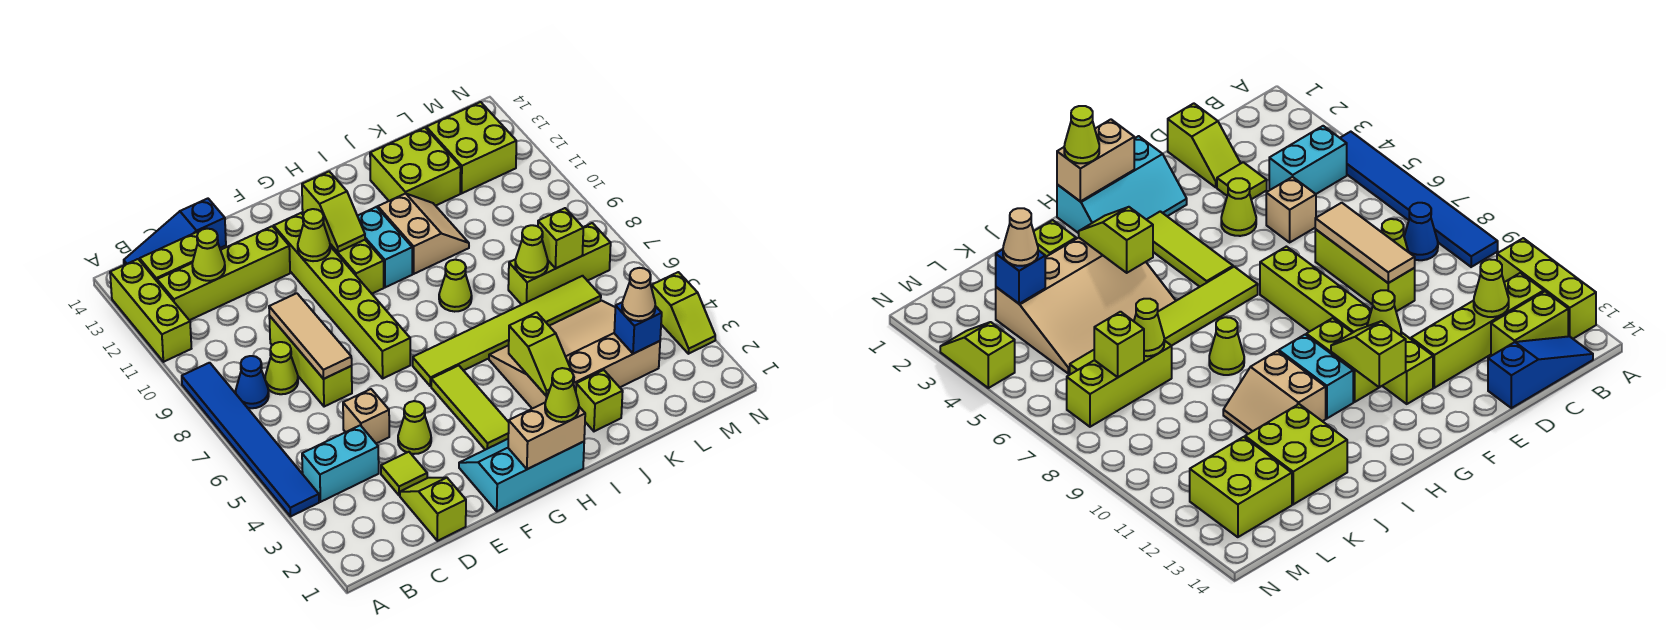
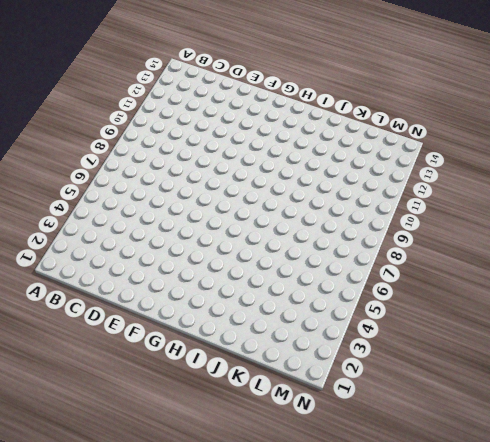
none -> blue tile A4:A9 level 1
none -> lime brick A11:A13 level 1
none -> cyan brick B4:C4 level 1
none -> blue cone B8 level 1

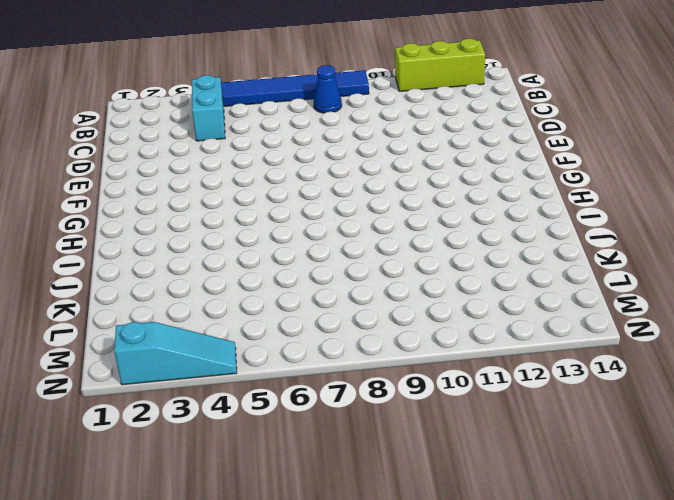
cyan slope N2:N4 level 1 top 2 -> lime slope N3:N4 level 1 top 4
none -> lime brick B12:E12 level 1
none -> lime brick B13:C13 level 1
none -> blue slope B14:D14 level 1 top D
none -> lime cone C8 level 1

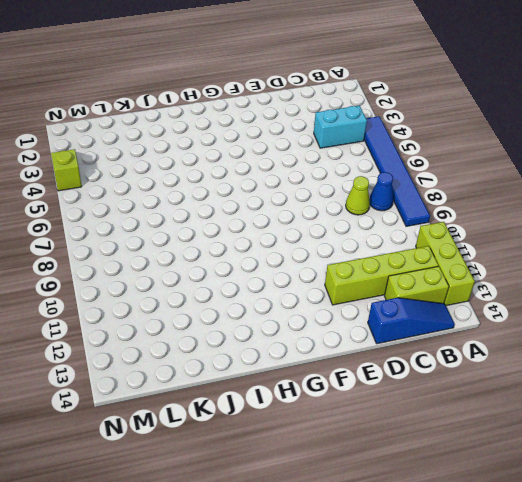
none -> lime slope D1:D2 level 1 top 1
none -> lime tile D3 level 1
none -> tan brick D5 level 1
none -> lime brick D7:D9 level 1

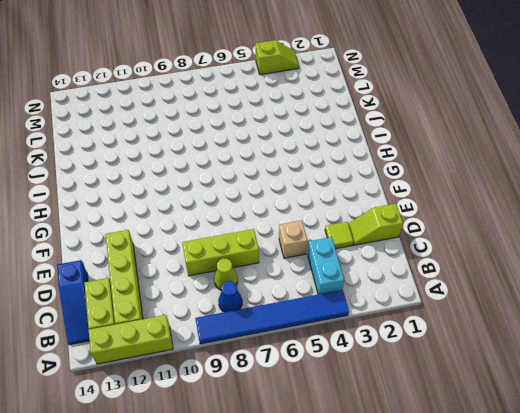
none -> lime cone E4 level 1
none -> cyan slope F1:H2 level 1 top 1
none -> lime brick F7:F12 level 1
none -> lime tile G3:G5 level 1

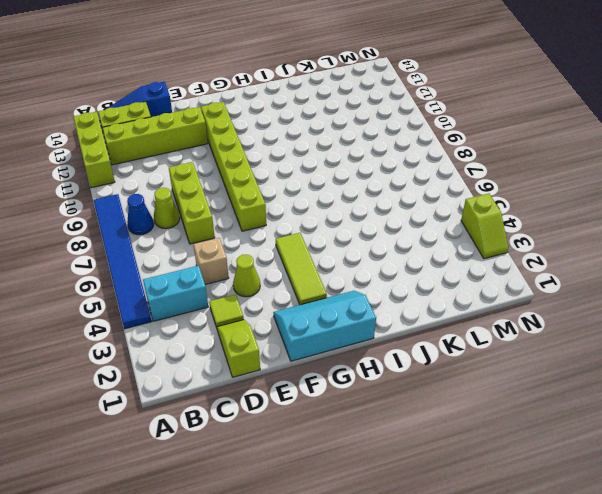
none -> lime tile G6:L6 level 1
none -> lime brick G10:G11 level 1
none -> cyan brick H10:H11 level 1
none -> tan slope I3:L5 level 1 top 3

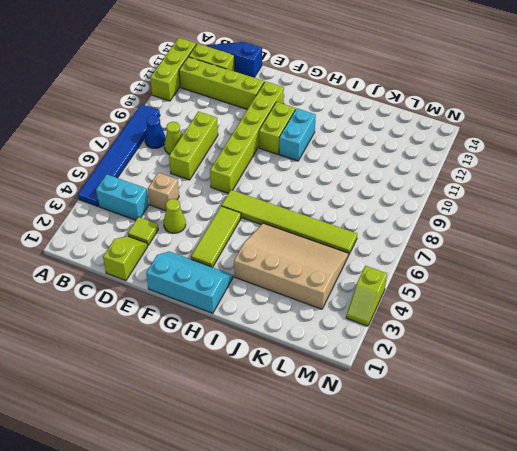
none -> lime cone I8 level 1
none -> tan slope I10:J11 level 1 top I
none -> lime brick J2 level 1
none -> lime brick J12:K13 level 1

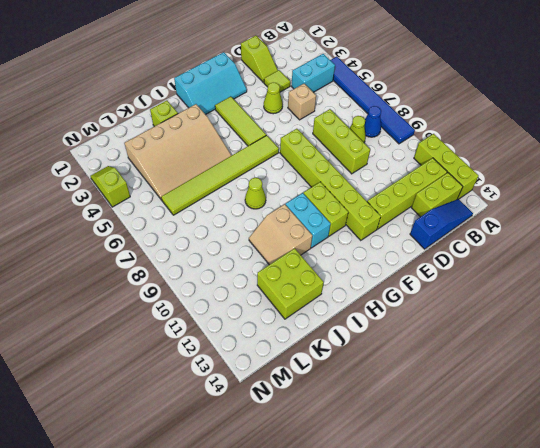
none -> lime brick K7:M7 level 1
none -> lime brick L12:M13 level 1
none -> lime cone C12 level 2
none -> tan tile D7:D9 level 2

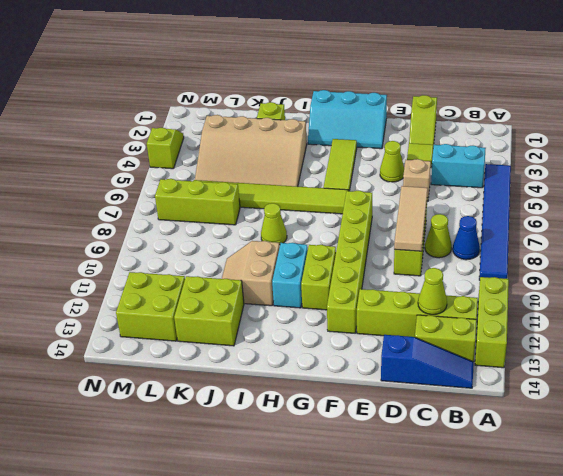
none -> lime cone F11 level 2
none -> tan brick G1:H1 level 2
none -> lime slope G11:G12 level 2 top 12
none -> lime slope I3:I4 level 2 top 4

